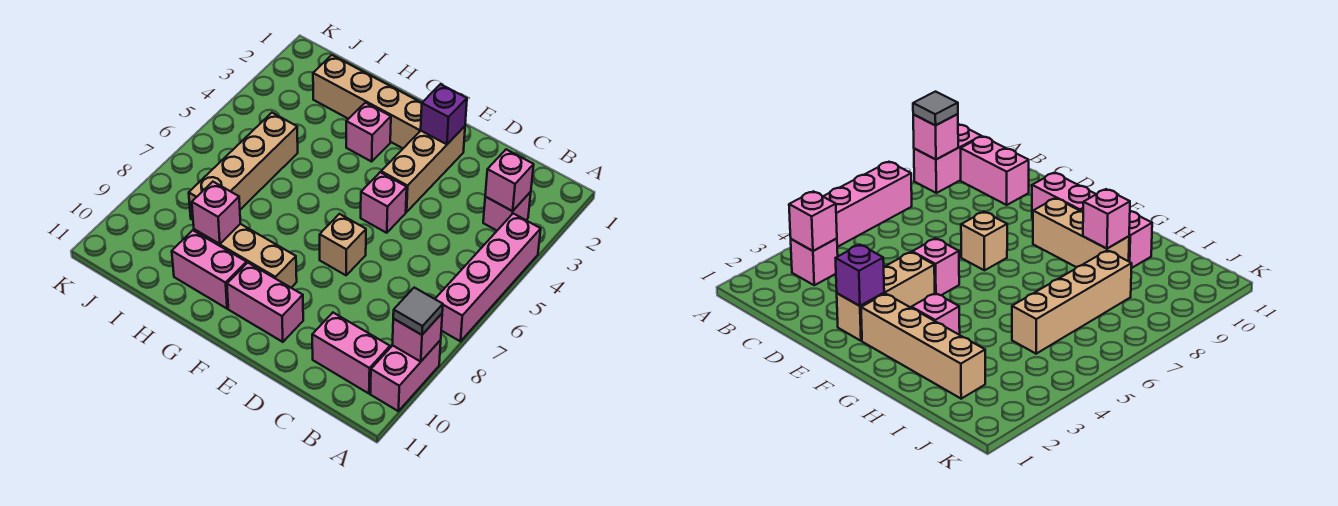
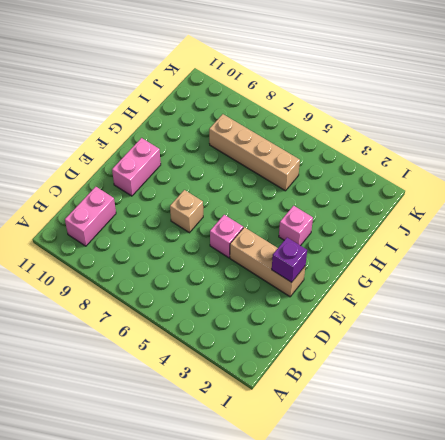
none -> pink brick A4:A7 level 1
none -> pink brick A9:A10 level 1
none -> pink brick B3 level 1

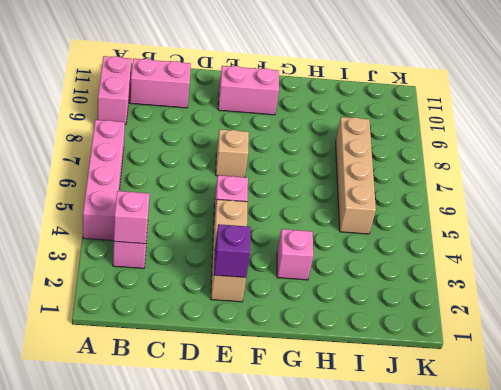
none -> tan brick F2:I2 level 1
none -> tan brick F9:H9 level 1
none -> pink brick G10:H10 level 1

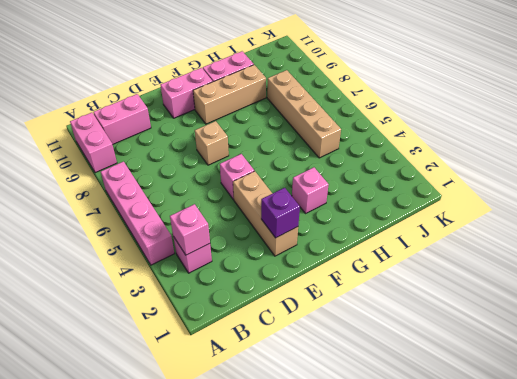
none -> tan brick F2:I2 level 1
none -> pink brick A9 level 2
none -> pink brick H9 level 2

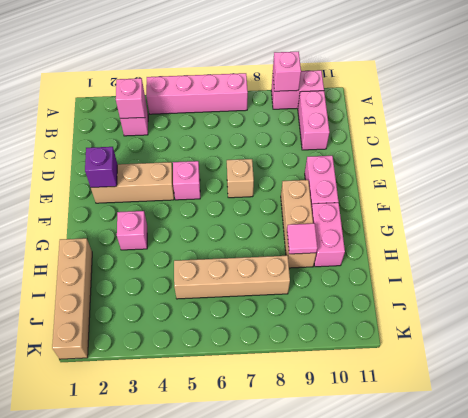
tan brick H1:K1 level 1 -> tan brick F2:I2 level 1
pink tile H9 level 2 -> pink brick H9 level 2
none -> grey tile A9 level 3

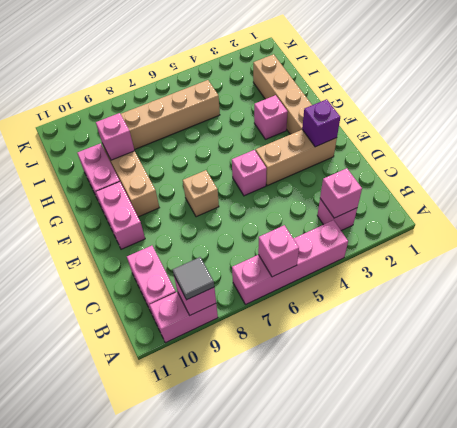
pink brick A6 level 2 -> none

